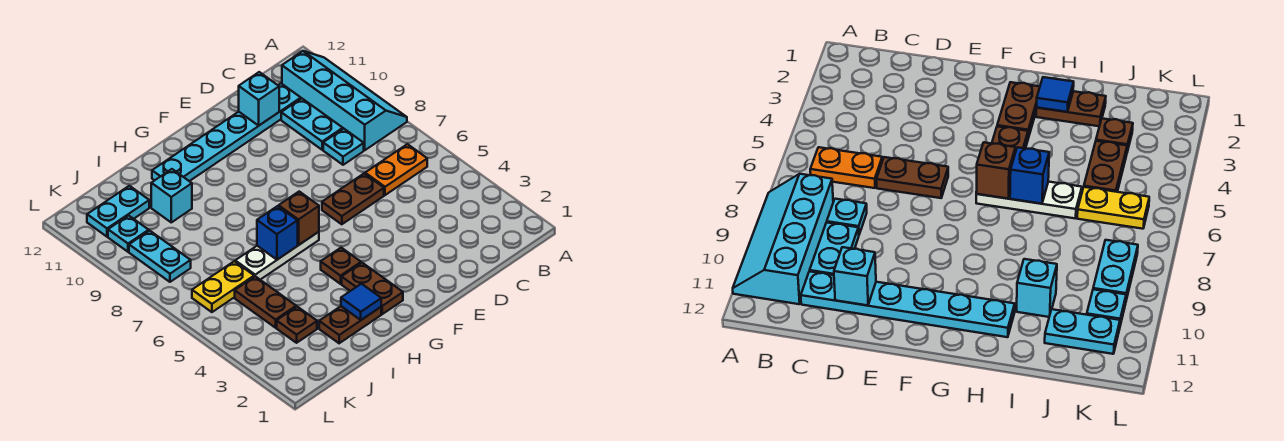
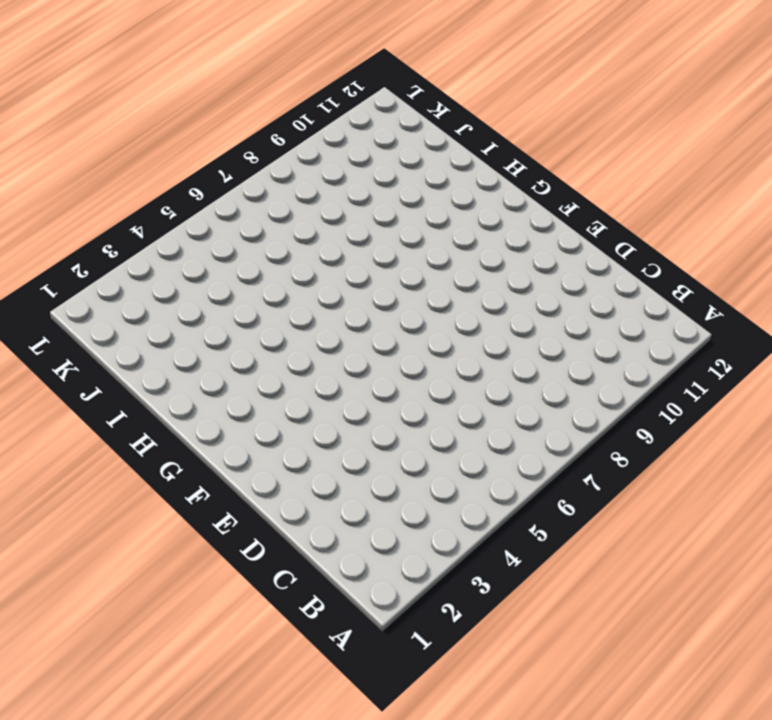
none -> cyan slope A8:B11 level 1 top B
none -> orange plate B6:C6 level 1
none -> cyan plate C8 level 1

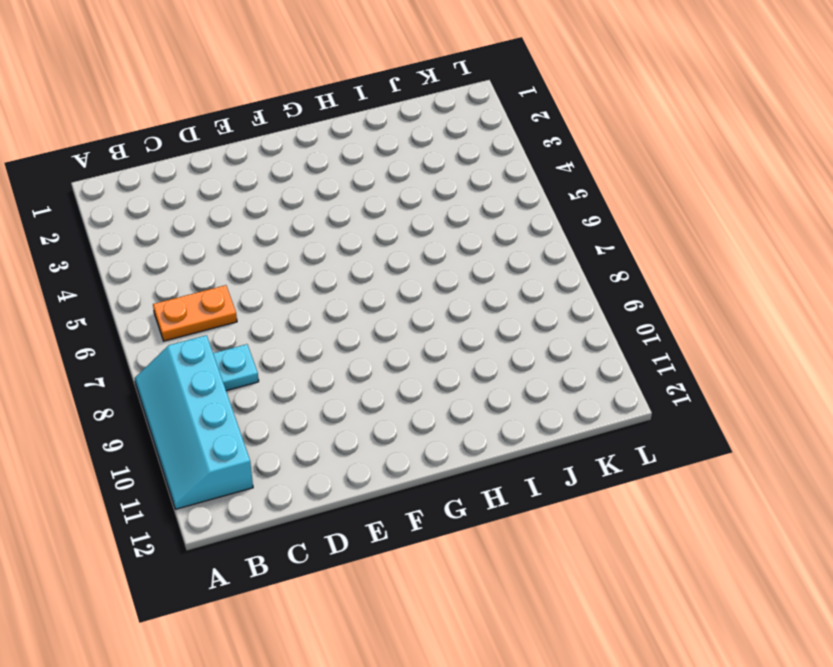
none -> cyan plate C9:C10 level 1
none -> cyan plate C11:H11 level 1
none -> brown plate D6:E6 level 1

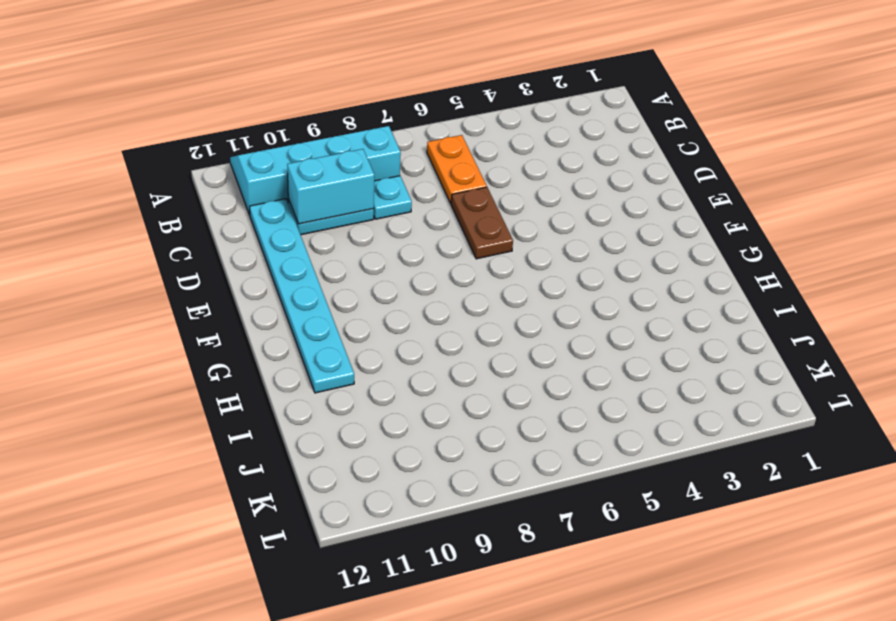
cyan brick C9:C10 level 2 -> none
none -> brown plate G2:G3 level 1
none -> brown plate G4 level 1
none -> white plate G6:I6 level 1

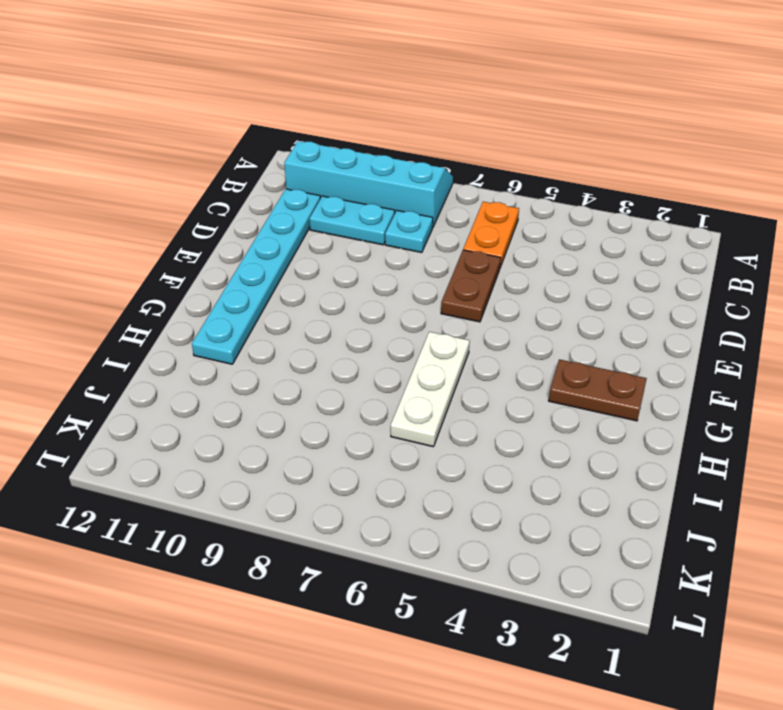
none -> brown plate G4 level 1
none -> brown plate H2:I2 level 1
none -> cyan brick I10 level 1

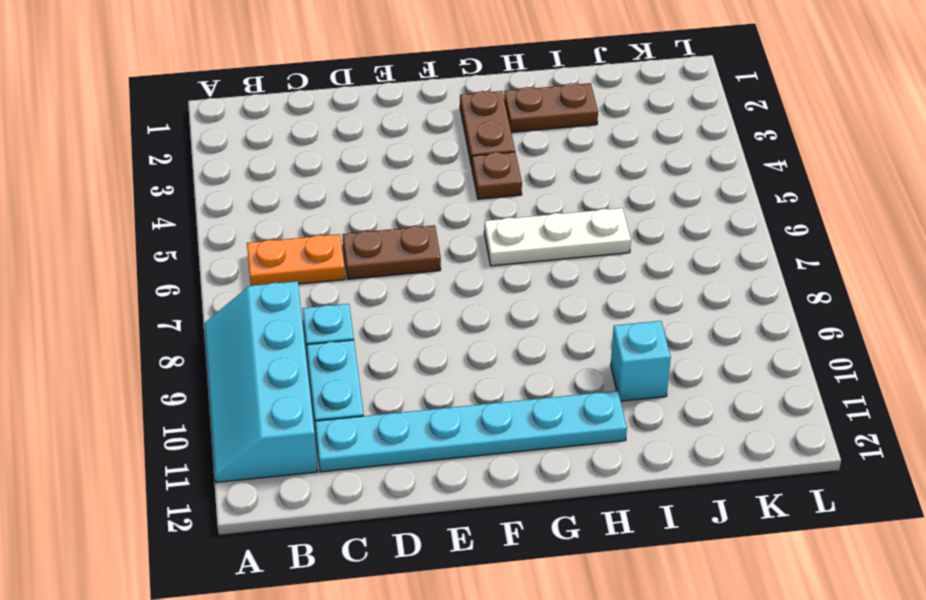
none -> brown plate J3 level 1
none -> brown plate J4:J5 level 1
none -> yellow plate J6:K6 level 1

